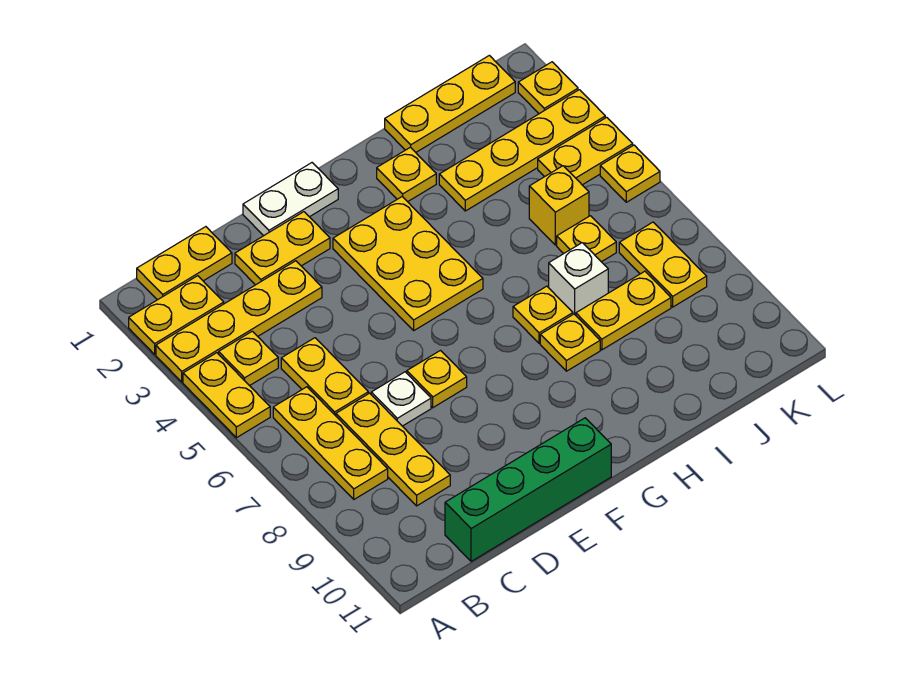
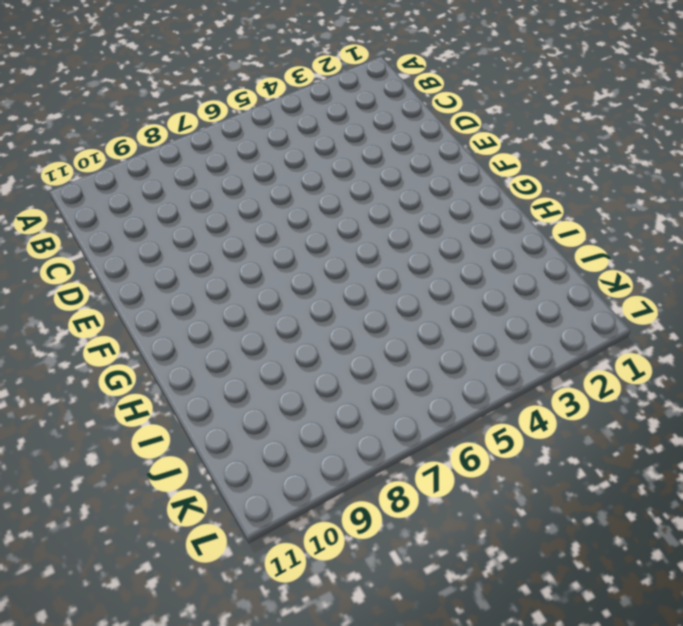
none -> yellow plate A2:B2 level 1
none -> yellow plate A3:D3 level 1
none -> yellow plate A4:A5 level 1

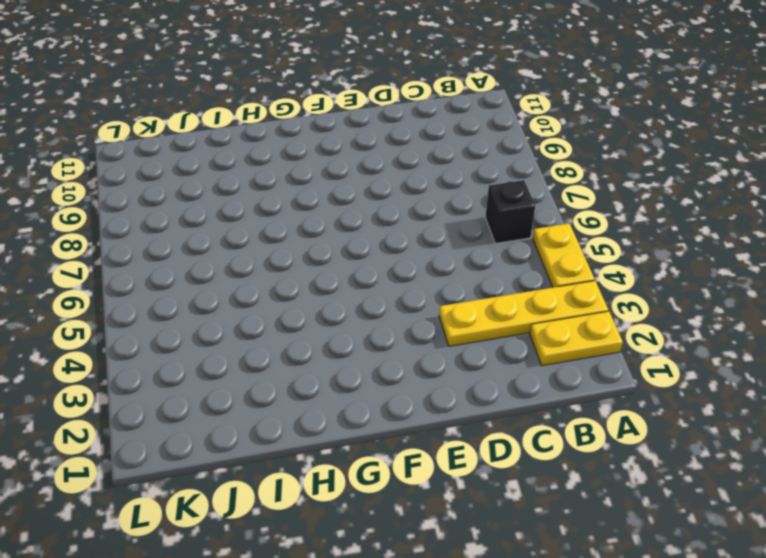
black brick B6 level 1 -> yellow plate B6:B8 level 1
none -> yellow plate B1:C1 level 1
none -> yellow plate B4 level 1
none -> yellow plate C5:C6 level 1

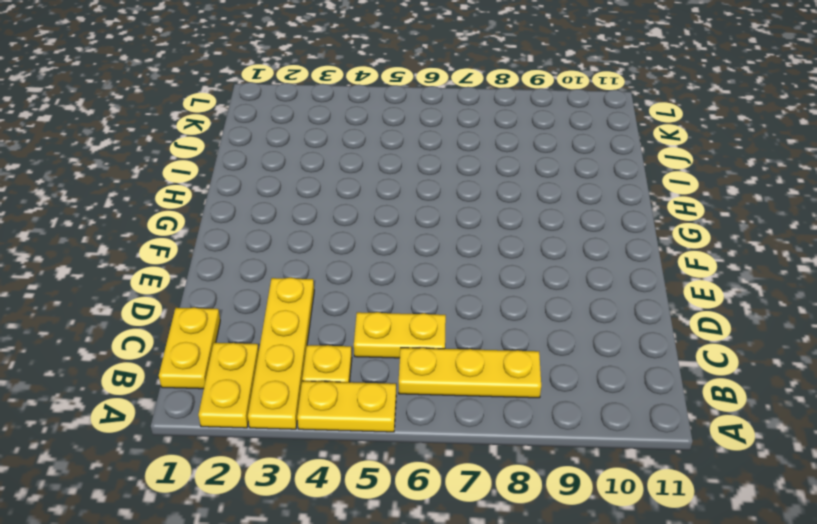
none -> yellow plate C7:C9 level 1
none -> green brick C11:F11 level 1
none -> yellow plate D2:E2 level 1

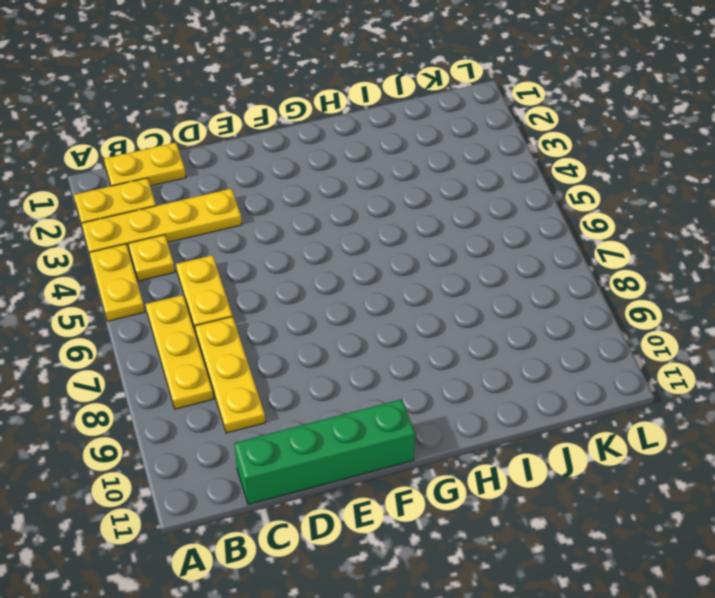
none -> yellow plate D2:E2 level 1
none -> white plate D7 level 1
none -> white plate E1:F1 level 1

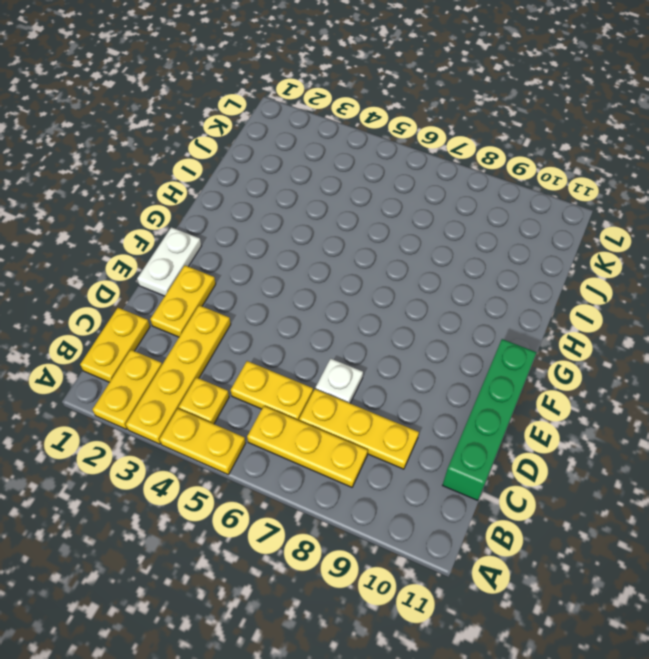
none -> yellow plate E7 level 1
none -> yellow plate F3:G5 level 1
none -> yellow plate H2 level 1

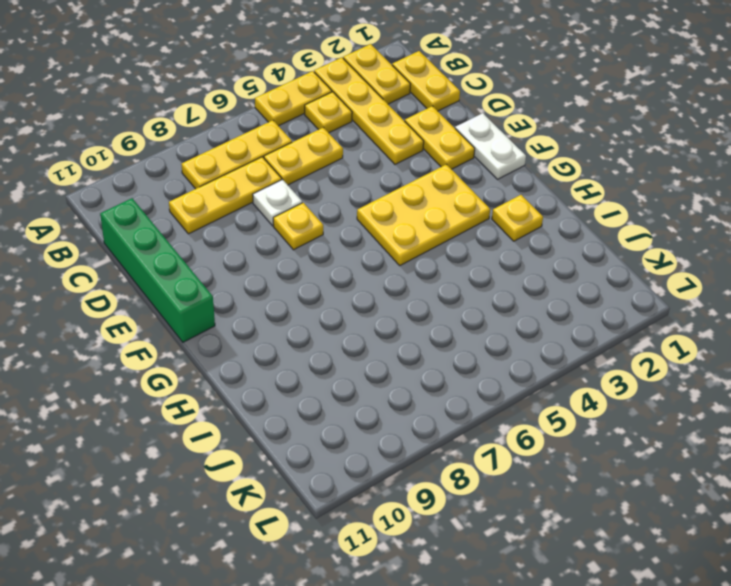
none -> yellow plate H7 level 1
none -> yellow plate H8 level 1
none -> yellow plate I1:K1 level 1

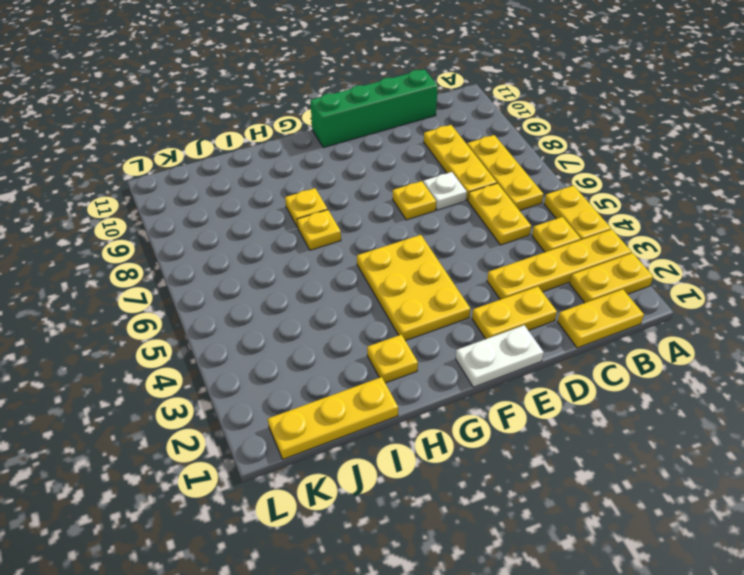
none -> yellow plate I3:L3 level 1
none -> white brick I7 level 1
none -> yellow plate I8:J8 level 1

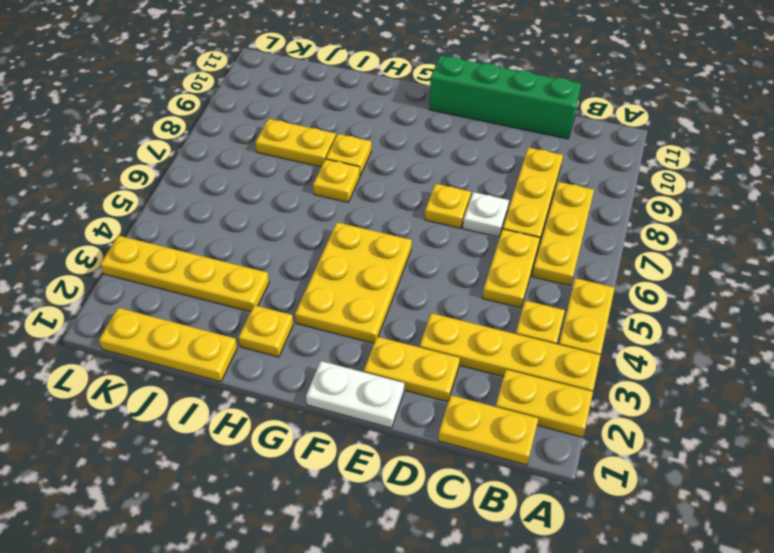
none -> white brick I7 level 1
none -> yellow brick J5 level 1
none -> yellow plate J6 level 1

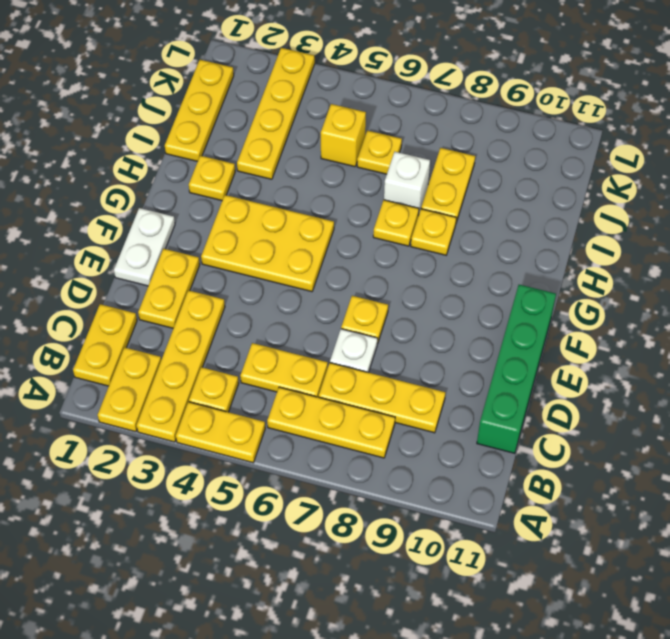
none -> yellow plate K4:L4 level 1
none -> yellow plate K7:K8 level 1
none -> yellow plate L2 level 1

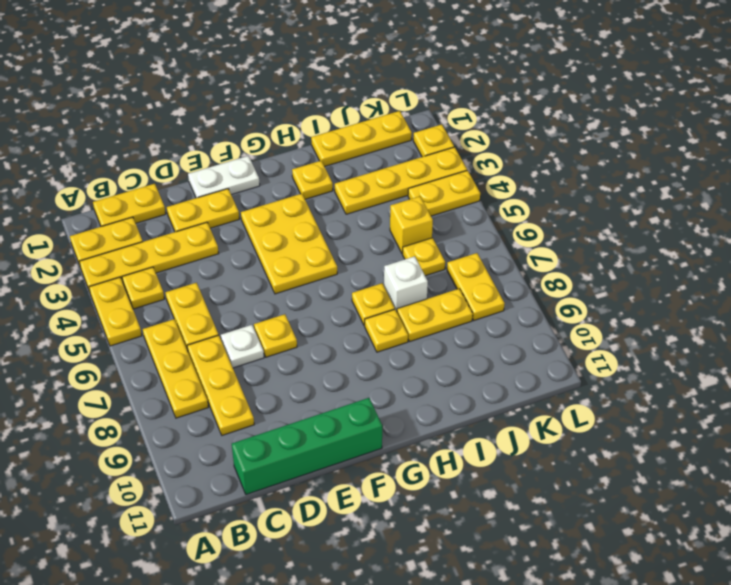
none -> yellow plate L5 level 1

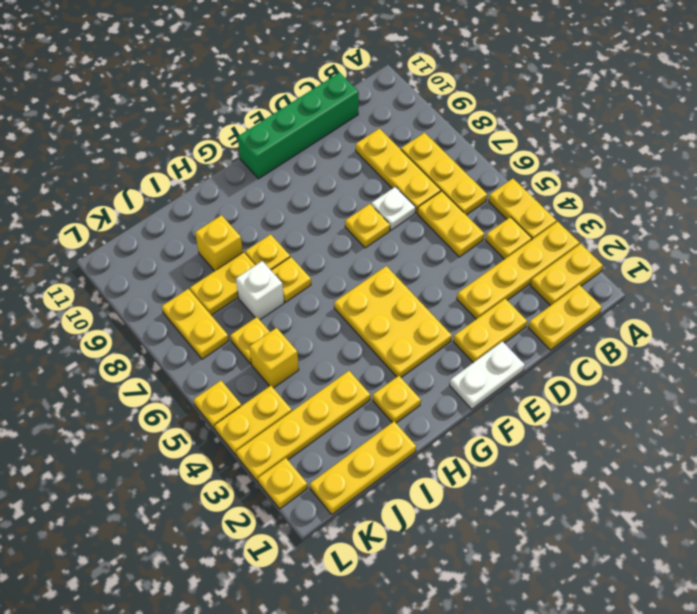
yellow brick I9 level 1 -> none

